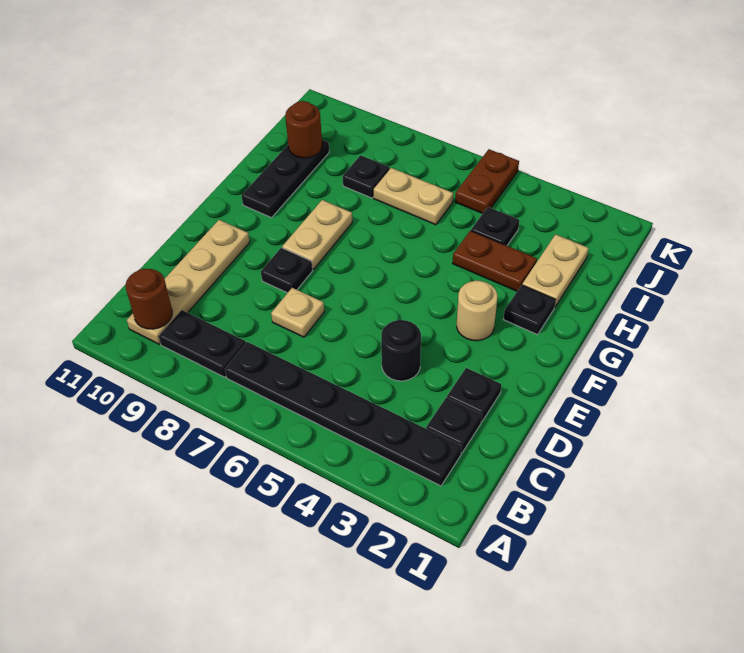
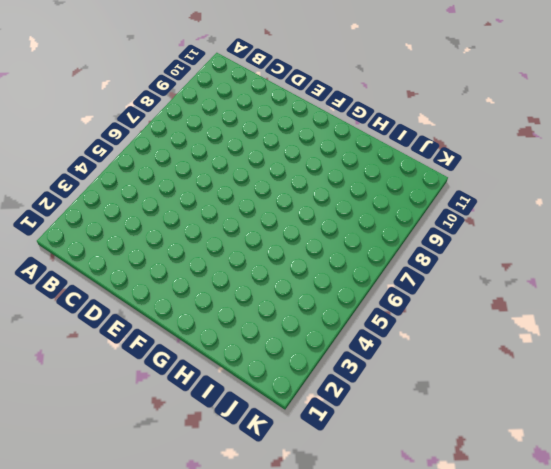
none -> black plate B2:B7 level 1
none -> black plate B8:B9 level 1
none -> tan plate B10:E10 level 1

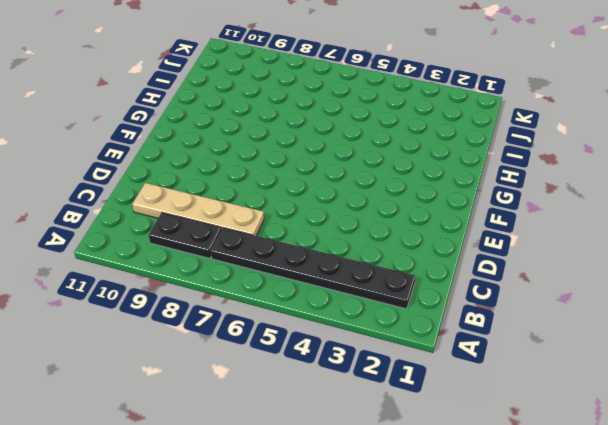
tan plate C7:C10 level 1 -> tan plate B10:E10 level 1
none -> black plate C2 level 1
none -> black plate D2 level 1
none -> black round brick D4 level 1

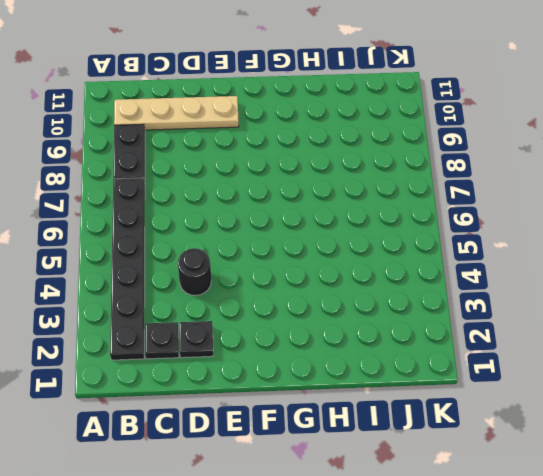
none -> tan plate D7 level 1
none -> black plate E8 level 1
none -> tan round brick F3 level 1

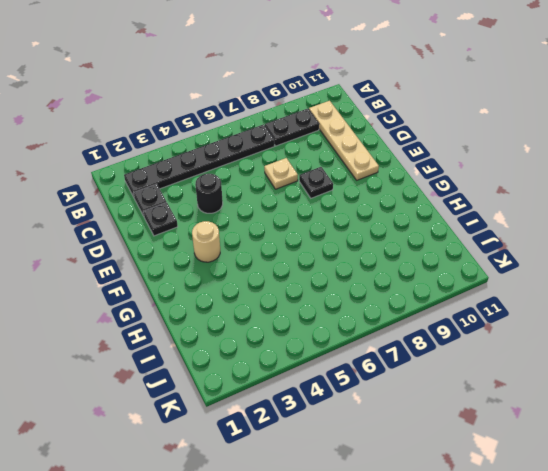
none -> tan plate F8:G8 level 1
none -> black plate G2 level 1
none -> black plate G10:I10 level 1

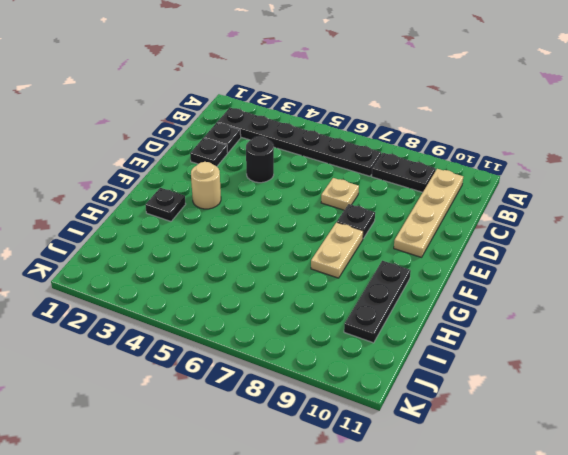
none -> tan plate H2:I2 level 1
none -> brown plate H3:H4 level 1
none -> black plate I4 level 1

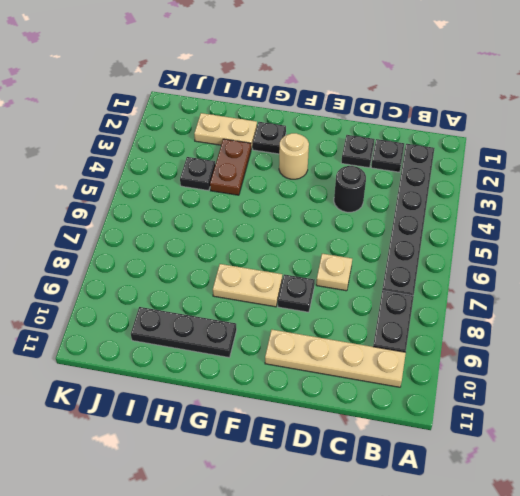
none -> tan plate I6:I7 level 1
none -> black plate I8 level 1
none -> brown plate J5:K5 level 1

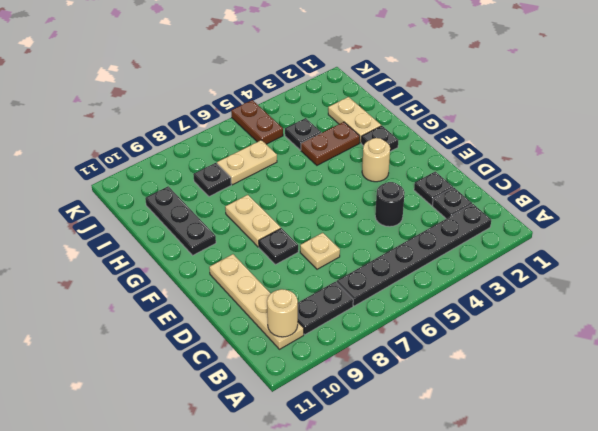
tan round brick B10 level 2 -> brown round brick B10 level 2
none -> brown round brick I10 level 2

